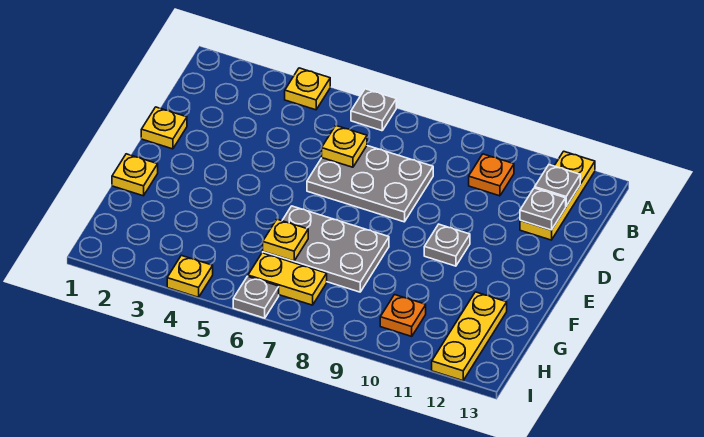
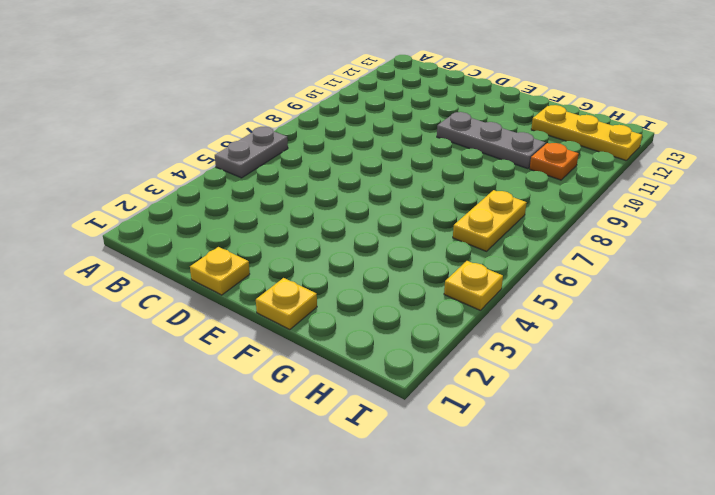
grey plate A5:A6 level 1 -> grey plate A6 level 1
grey plate E10:G10 level 1 -> grey plate E10 level 1
none -> yellow plate A4 level 1
none -> yellow plate A12:C12 level 1
none -> orange plate B10 level 1

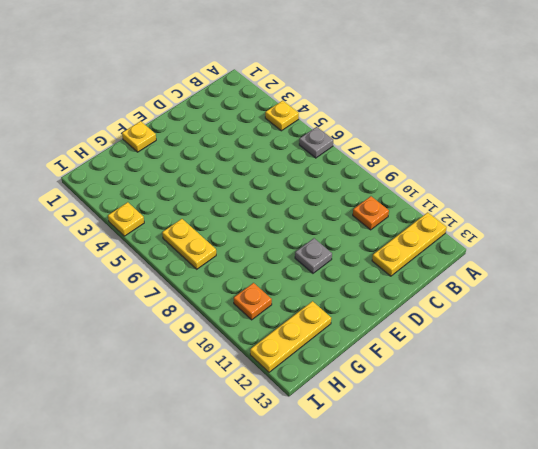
none -> grey plate C6:D8 level 1
none -> yellow plate D1 level 1
none -> grey plate F6:G8 level 1

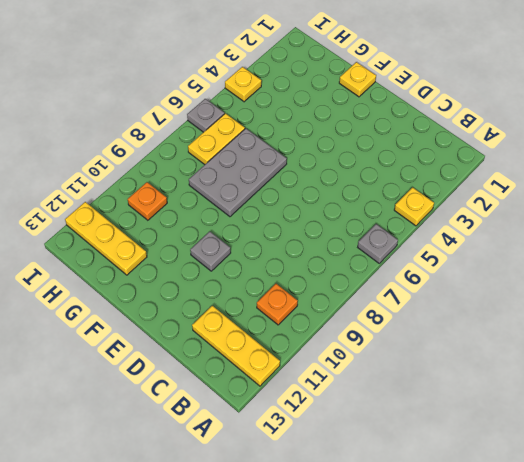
none -> grey plate C6:D8 level 1
none -> yellow plate D1 level 1
none -> grey plate B12 level 2

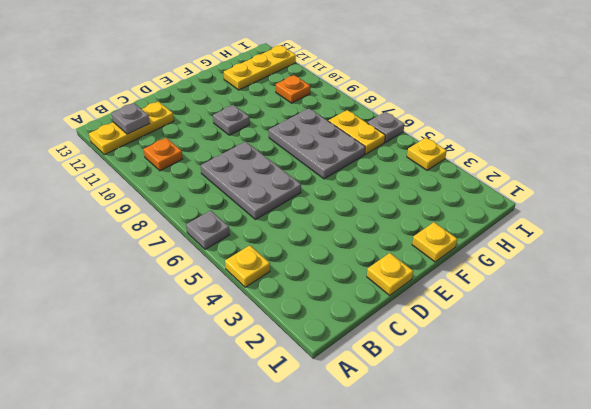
none -> yellow plate C6 level 2
none -> grey plate C12 level 2
none -> yellow plate G6 level 2

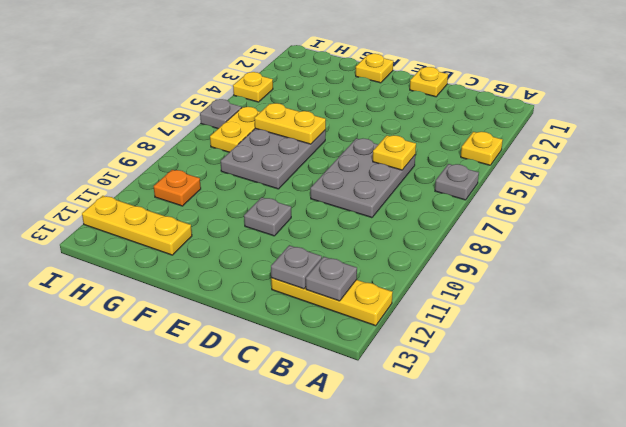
yellow plate F6:G6 level 2 -> yellow plate G6 level 2
none -> orange plate B10 level 1

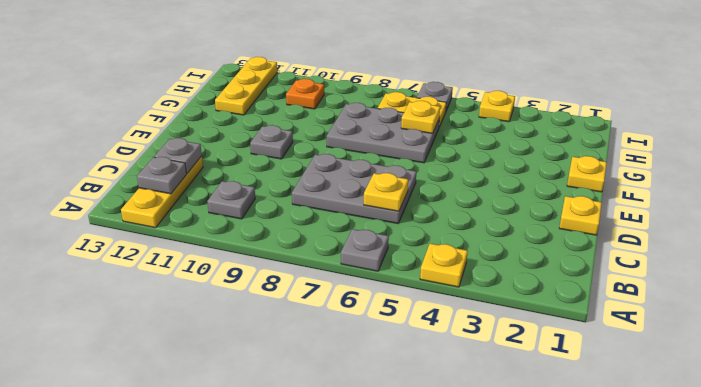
grey plate B10 level 1 -> orange plate B10 level 1

